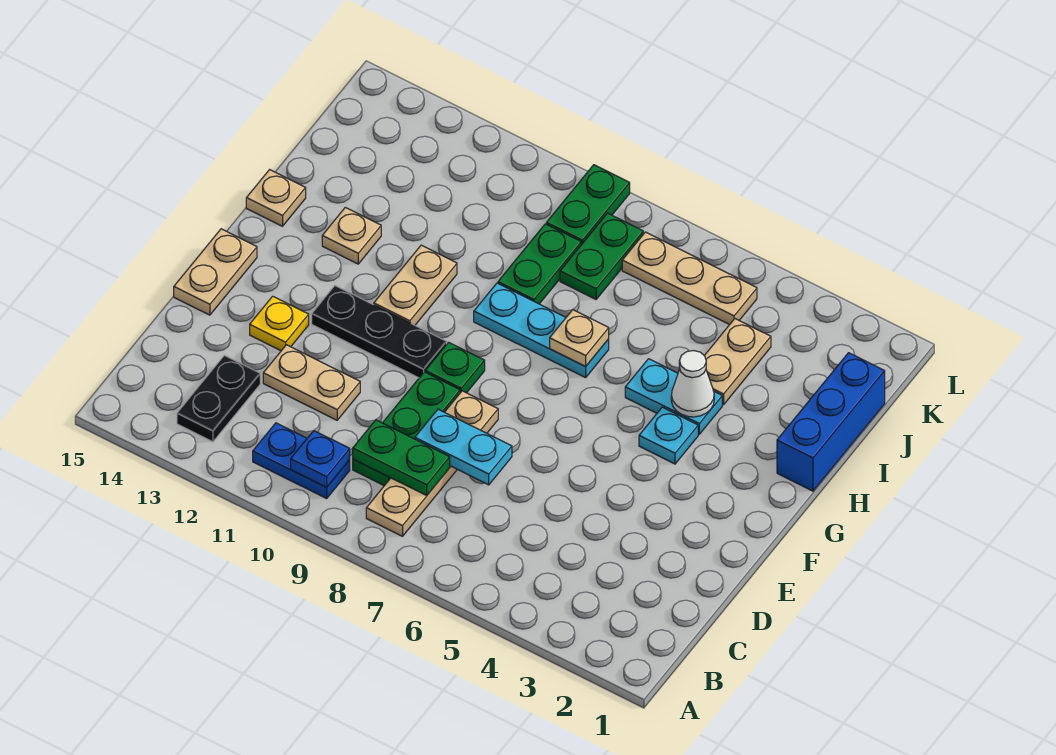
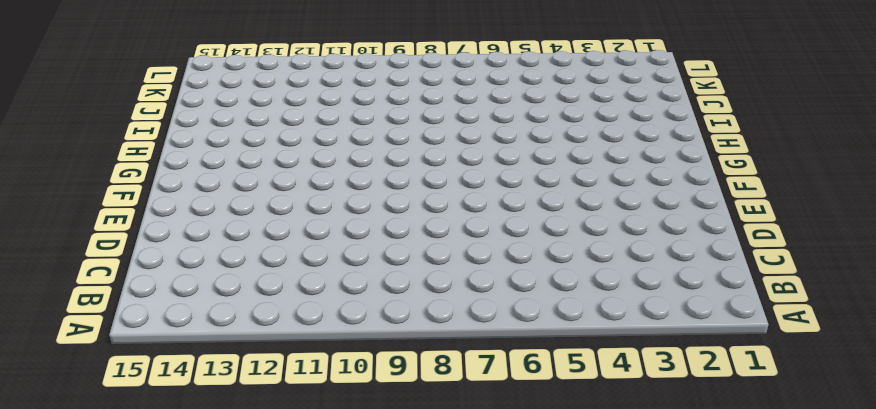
none -> tan plate B8:E8 level 1
none -> blue plate B10:B11 level 1
none -> black plate B13:C13 level 1

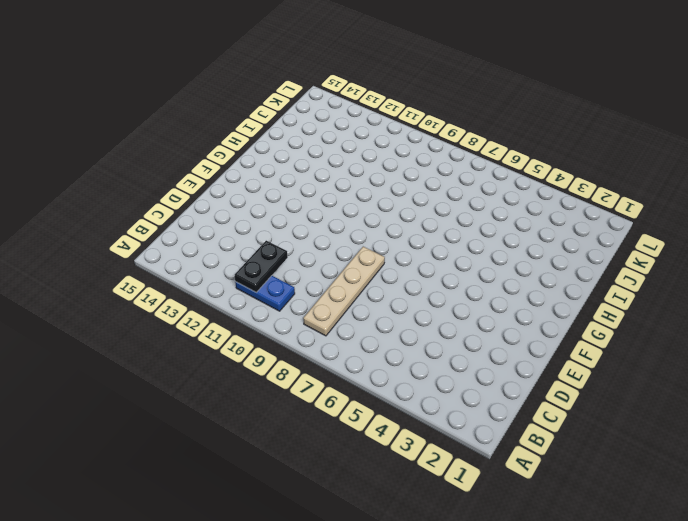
black plate B11:C11 level 2 -> black plate B13:C13 level 1
none -> green plate C9:E9 level 1
none -> tan plate D11:D12 level 1
none -> yellow plate E13 level 1

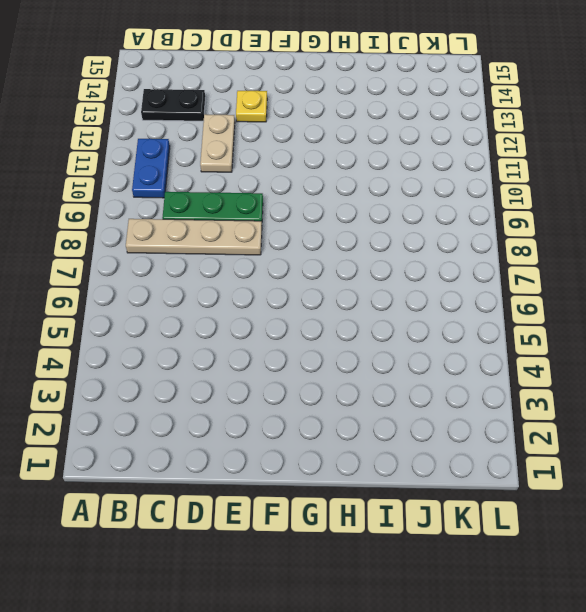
none -> tan plate E15:F15 level 1
none -> green plate F9 level 1
none -> black plate F10:F12 level 1

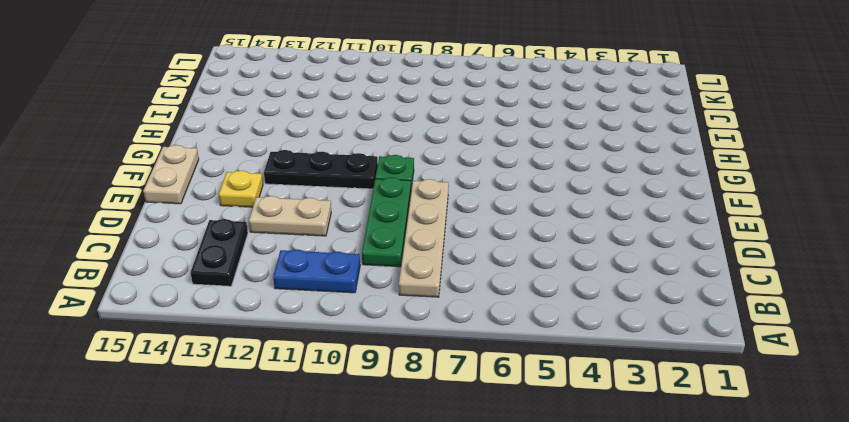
none -> cyan plate G4 level 1
none -> tan plate G11:H11 level 1
none -> blue brick H1:J1 level 1

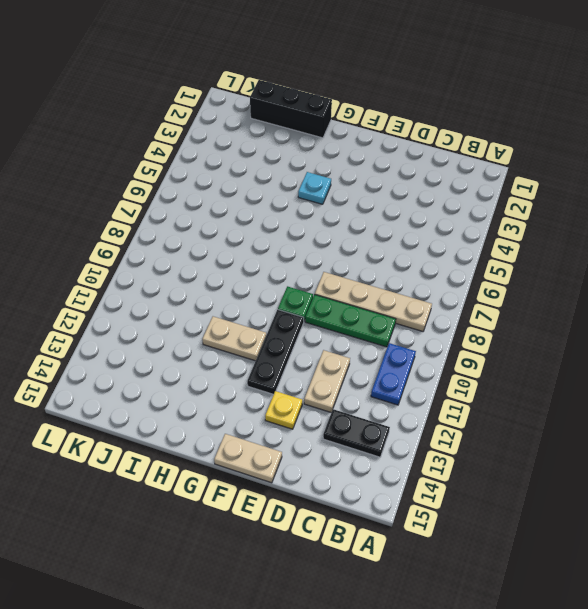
black brick H1:J1 level 1 -> blue brick H1:J1 level 1
none -> cyan plate H4:H5 level 1
none -> cyan plate H7:H9 level 1
none -> tan plate H13 level 1

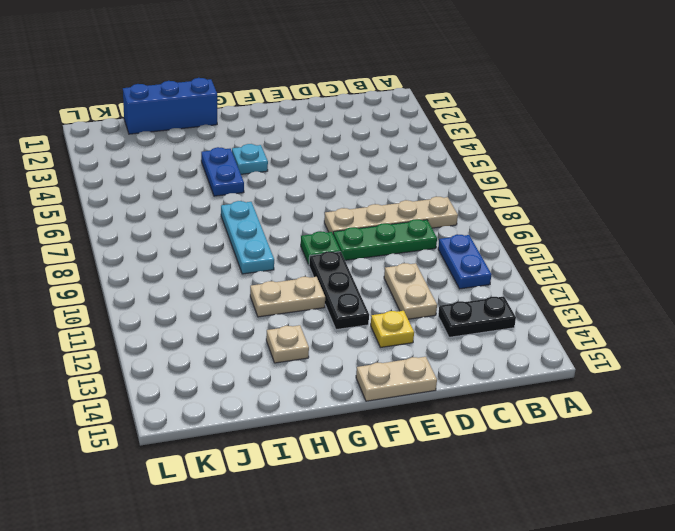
blue plate H4:H5 level 1 -> cyan plate H4:H5 level 1
none -> tan plate H15 level 1
none -> tan plate I4:J4 level 1
none -> green plate I9:J9 level 1

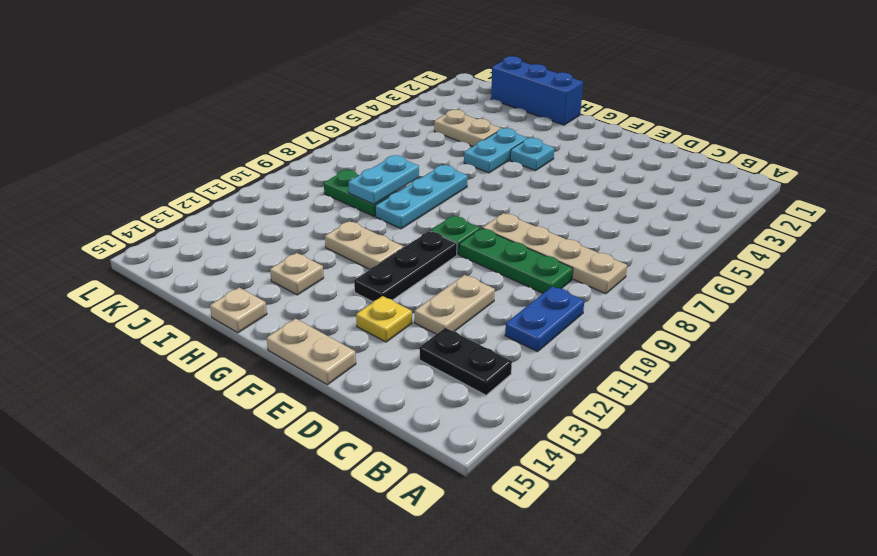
cyan plate I8:I9 level 2 -> cyan plate D7:D8 level 2
none -> green plate J8:K8 level 1
none -> tan plate K5:K7 level 1
none -> green plate K9:L9 level 1

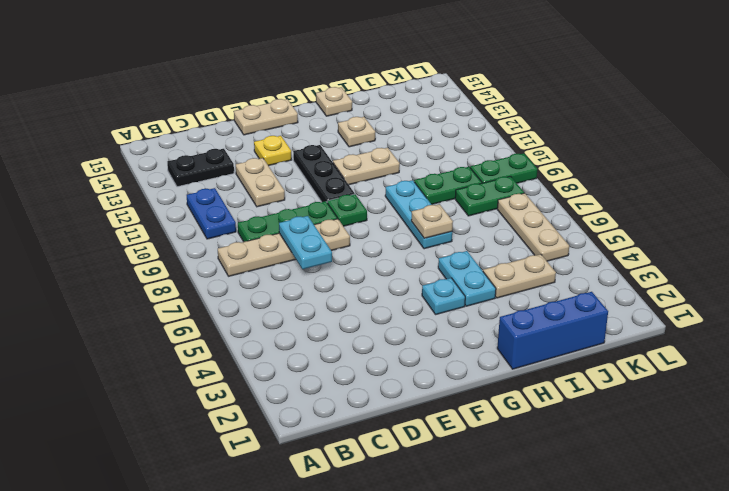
none -> blue plate B10 level 2
none -> green plate C8:C9 level 2
none -> white cone H4 level 2

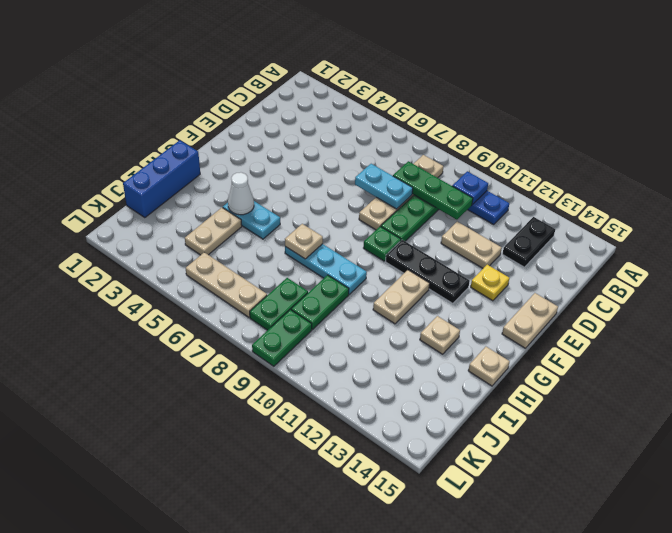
green plate C8:C10 level 2 -> green plate C8:C9 level 2
none -> cyan plate G4 level 1

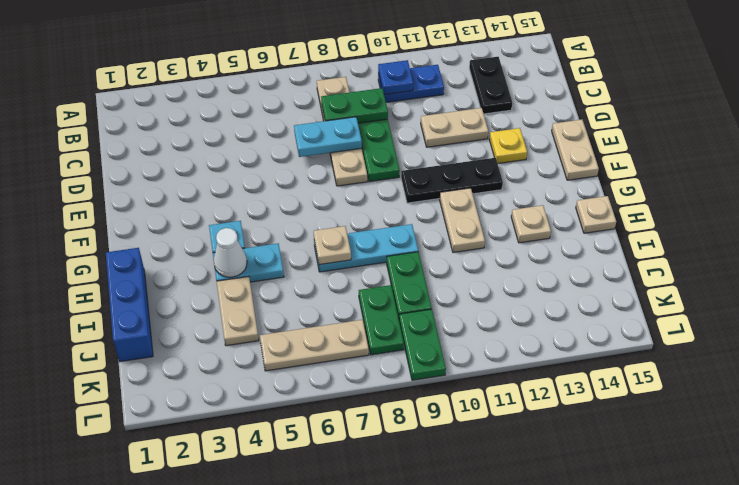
none -> green plate F9 level 1

